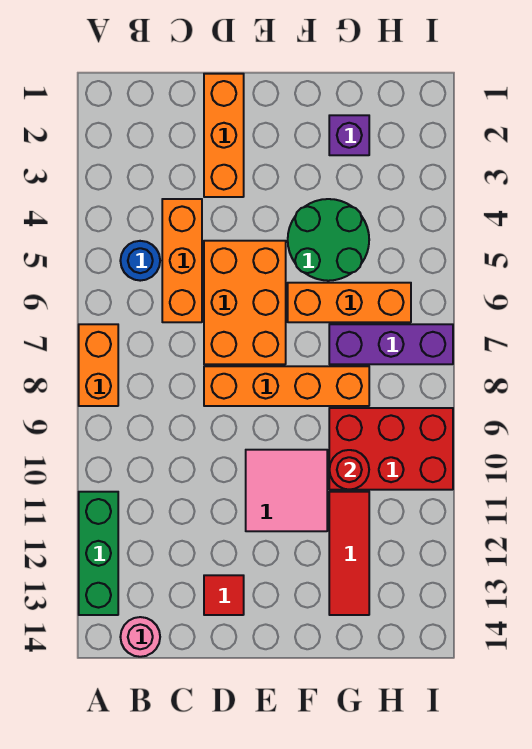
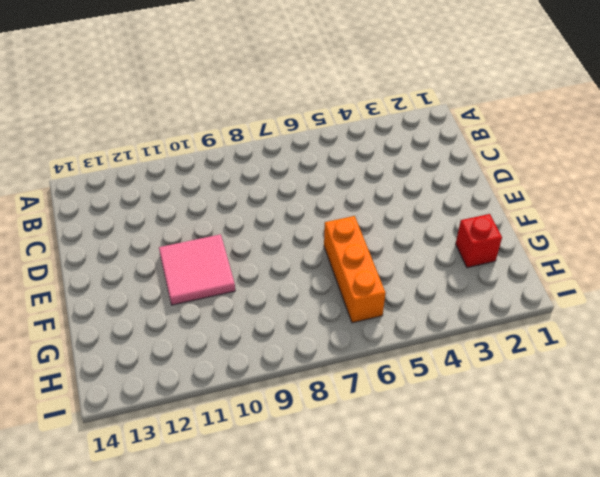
red brick G2 level 1 -> purple brick G2 level 1
none -> orange brick A7:A8 level 1
none -> green brick A11:A13 level 1
none -> blue round brick B5 level 1

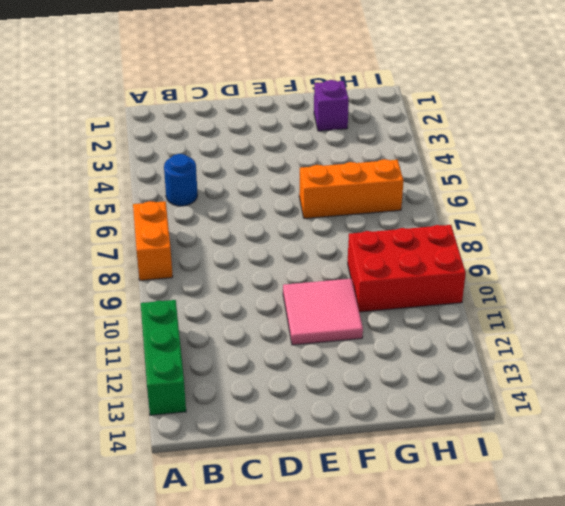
none -> pink round brick B14 level 1
none -> orange brick C4:C6 level 1
none -> orange brick D1:D3 level 1

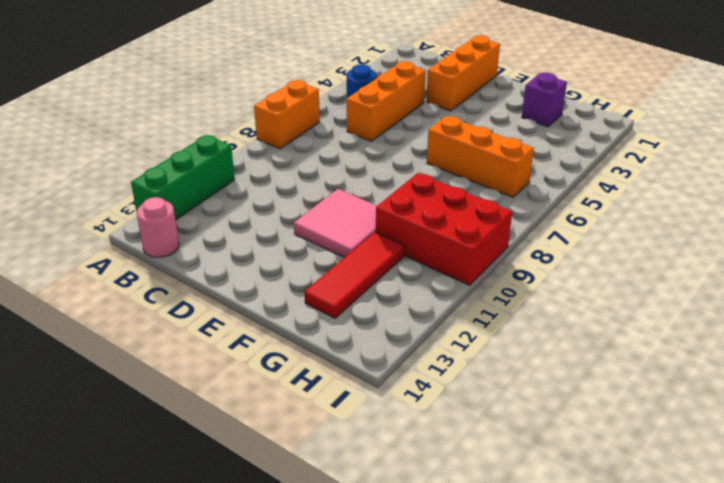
none -> orange brick D5:E7 level 1
none -> orange brick D8:G8 level 1
none -> red tile D13 level 1

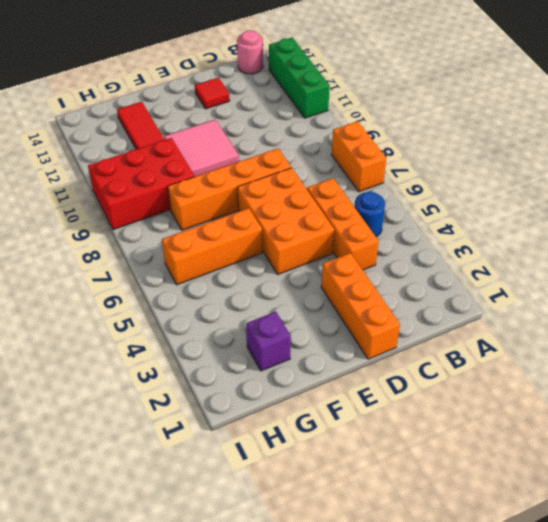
none -> green round brick F4:G5 level 1
none -> purple brick G7:I7 level 1
none -> red round brick G10 level 2

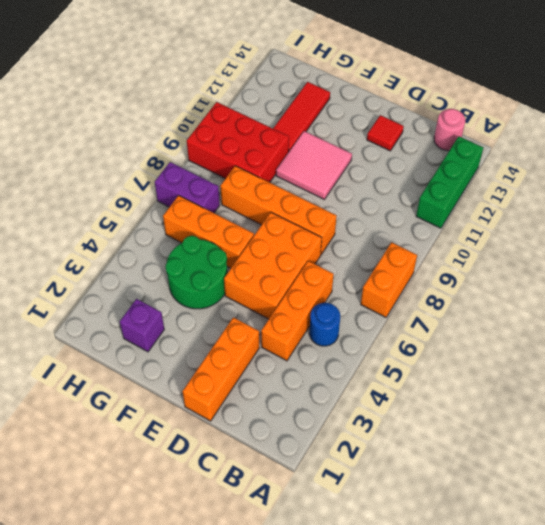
purple brick H7:I7 level 1 -> purple brick G7:I7 level 1
none -> red round brick G10 level 2

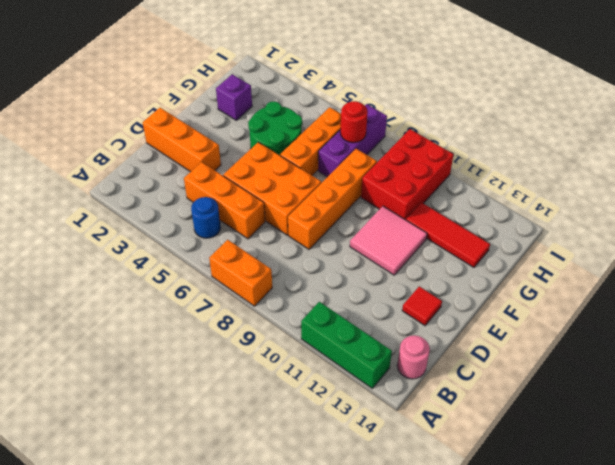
red round brick H7 level 2 -> red round brick G10 level 2

